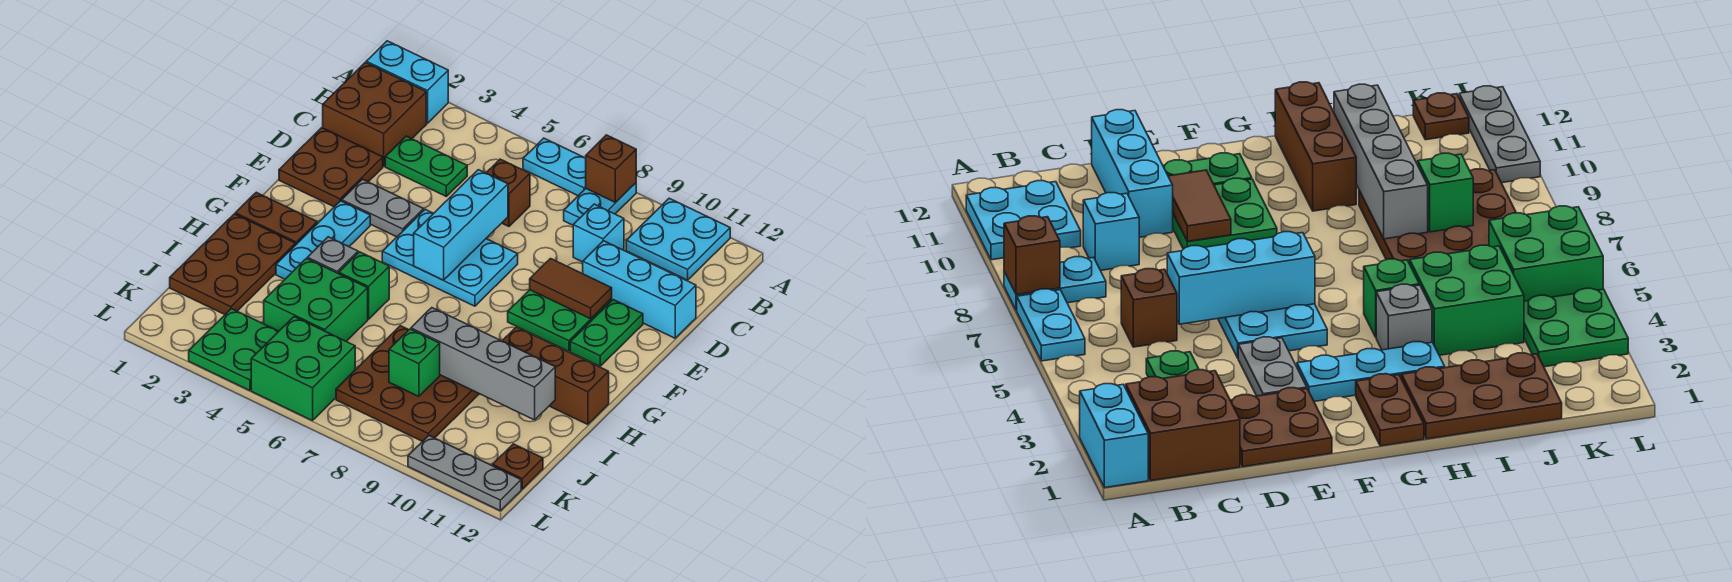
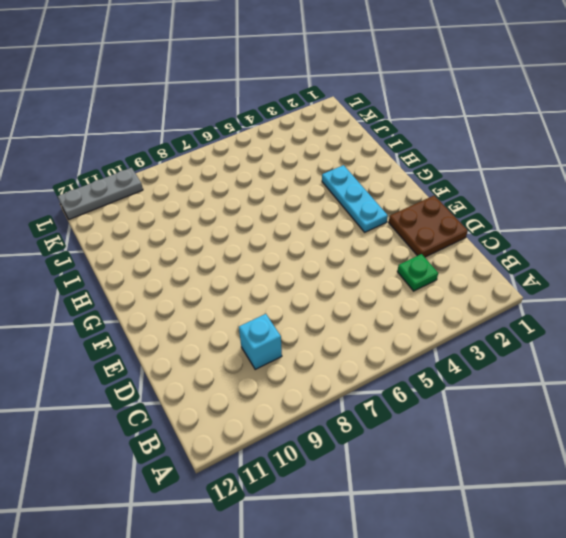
green plate C3 level 1 -> green plate C3:C4 level 1
none -> cyan brick A1:A2 level 1
none -> cyan plate A6:A7 level 1
none -> cyan plate A8:B8 level 1
none -> cyan plate A10:B11 level 1

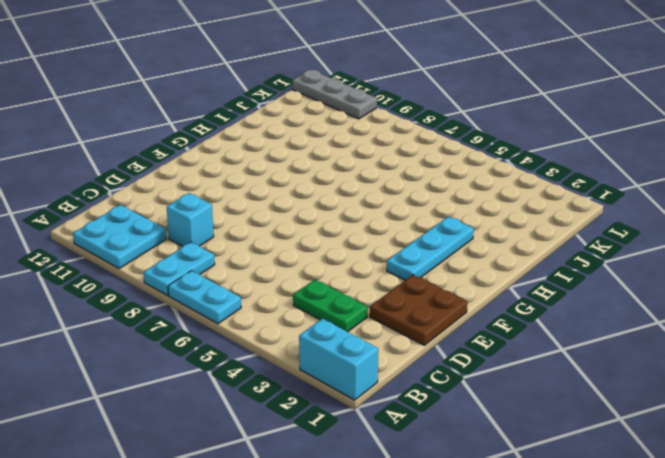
none -> brown brick B1:C2 level 1
none -> brown brick C6 level 1
none -> cyan brick D10:D12 level 1
none -> grey plate E3:E4 level 1

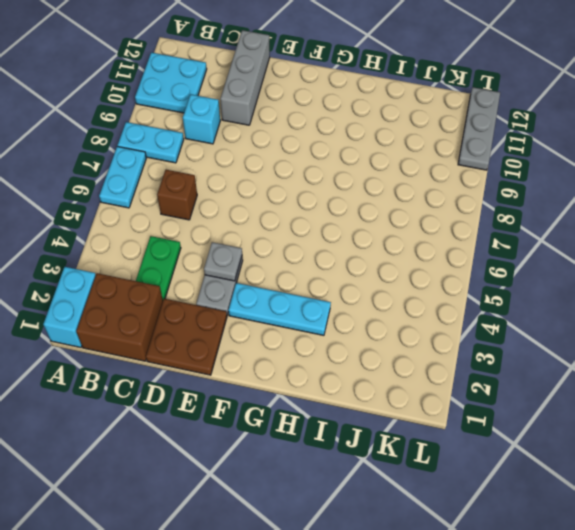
grey brick D10:D12 level 1 -> cyan brick D10:D12 level 1
grey plate E4 level 2 -> none
none -> cyan plate E5:F7 level 1
none -> green plate E9:F10 level 1
none -> green plate E11:F11 level 1
none -> brown plate G1:G2 level 1

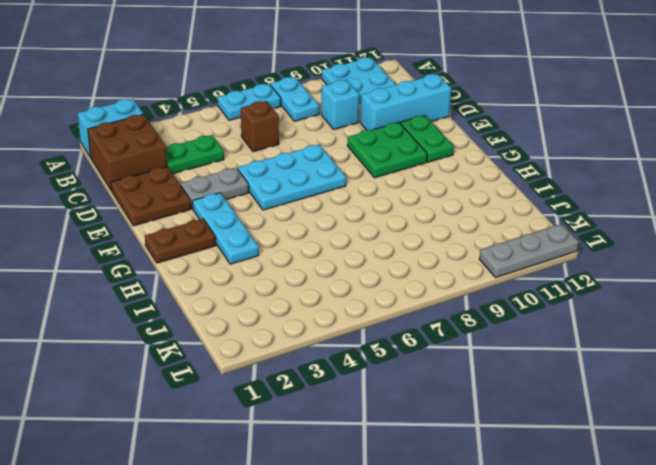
none -> brown plate H1:J2 level 1
none -> grey brick H4 level 1
none -> green brick H5 level 1
none -> brown brick H10:H12 level 1

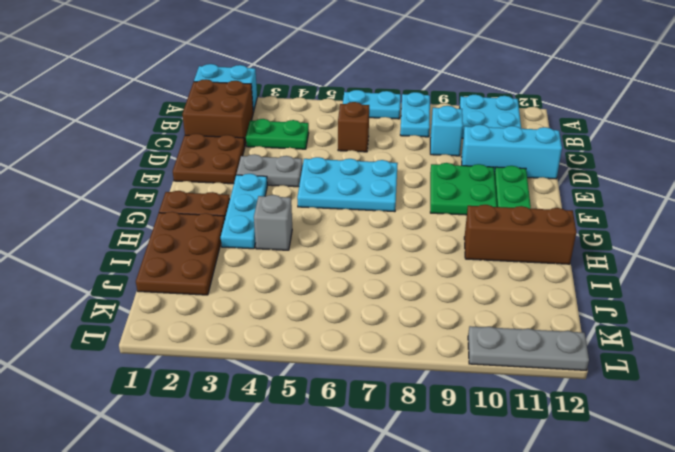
none -> green brick H5 level 1
none -> green brick I4:J5 level 1
none -> brown plate I7:K9 level 1
none -> green plate K3:L4 level 1

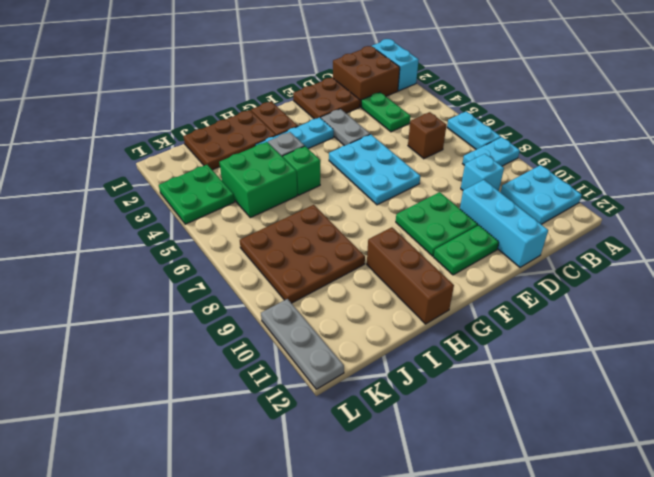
none -> green brick K5:L6 level 1
none -> brown plate K12 level 1
none -> brown brick A8 level 2
none -> cyan brick D6:F6 level 2

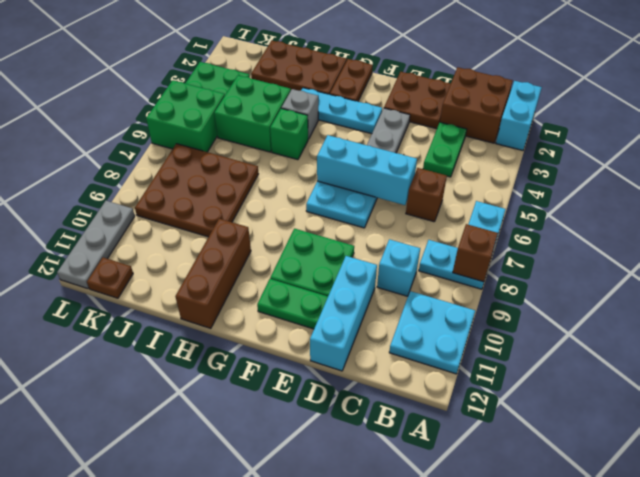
none -> brown tile E9:E10 level 2
none -> grey brick I8:I11 level 2
none -> green brick J8 level 2

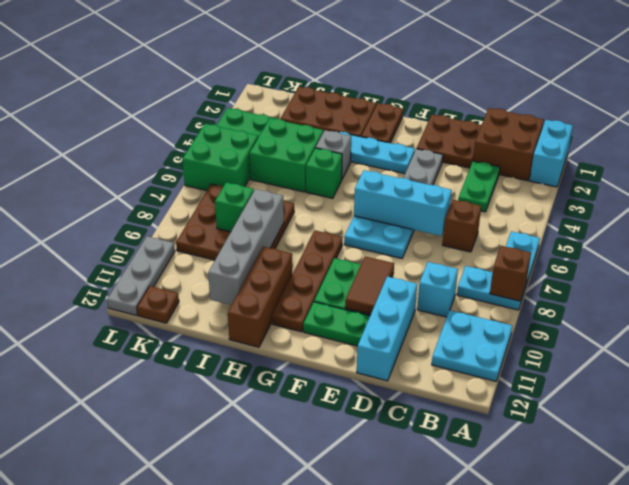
brown plate G8:G11 level 1 -> none

